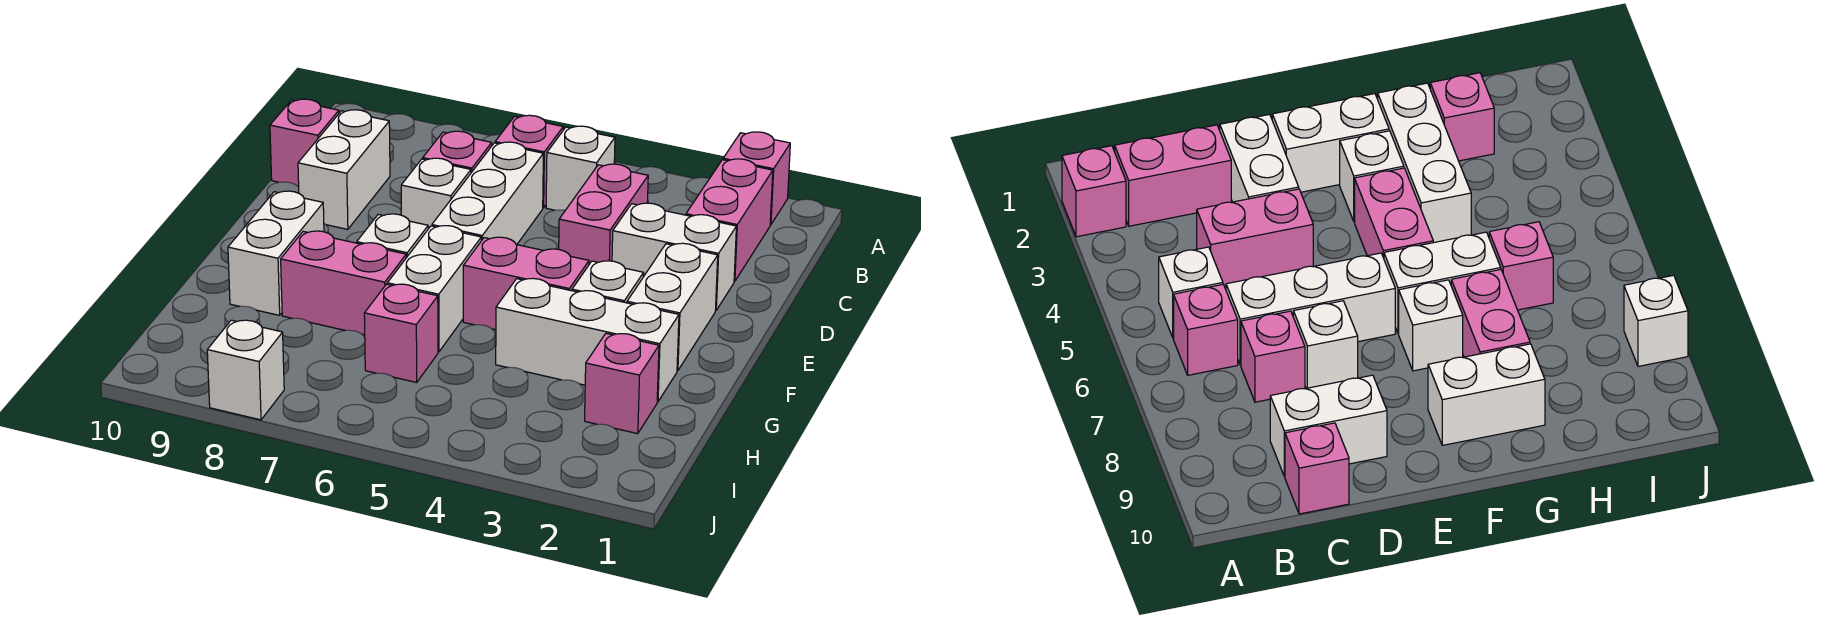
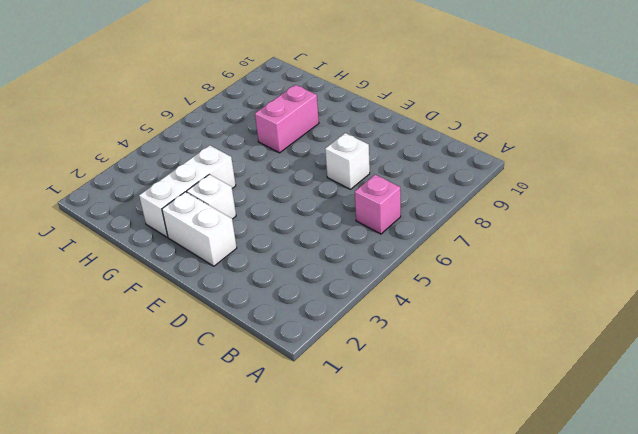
none -> pink brick A2 level 1
none -> pink brick B2:C2 level 1
none -> white brick B5 level 1

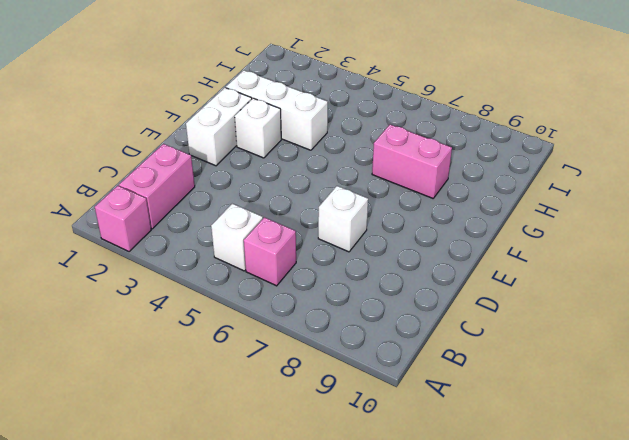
none -> pink brick C4:D4 level 1
none -> white brick C6:E6 level 1
none -> pink brick C7 level 1

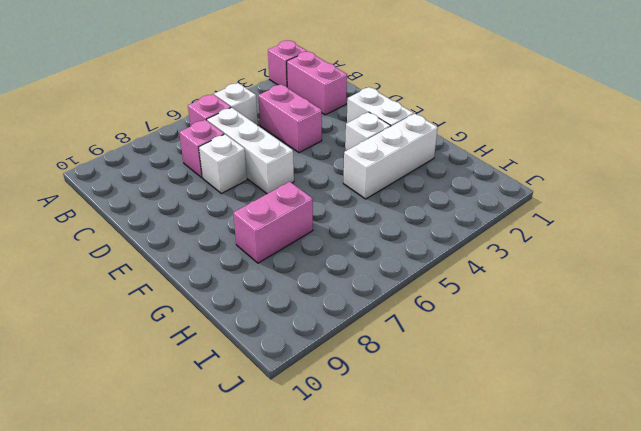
none -> white brick C9:D9 level 1
none -> pink brick C10 level 1
none -> white brick D2:D3 level 1

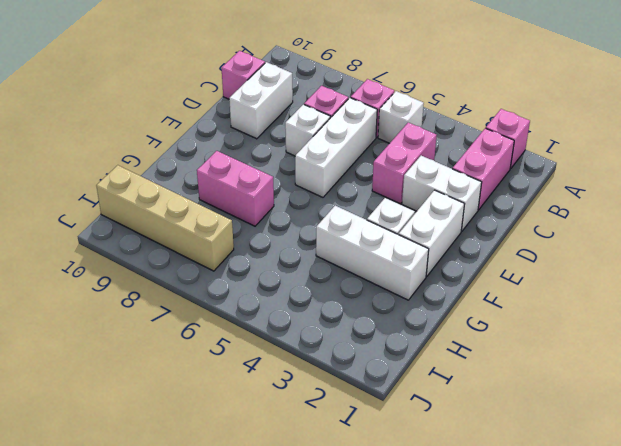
tan brick I7:I10 level 1 -> none
none -> pink brick F4:F5 level 1
none -> white brick F6:G6 level 1
none -> white brick F7 level 1

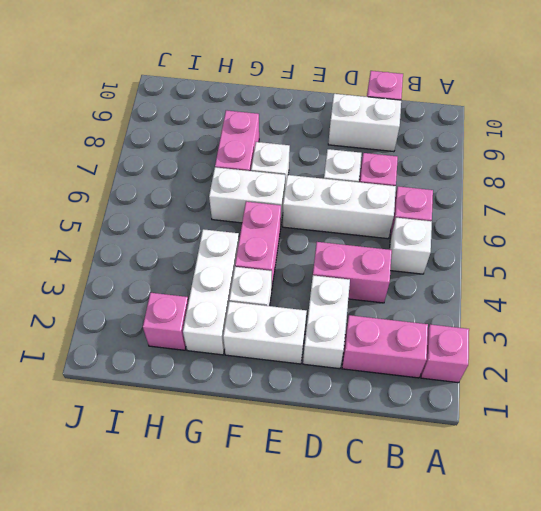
none -> white brick F9:G9 level 1
none -> pink brick H6 level 1
none -> white brick J8 level 1

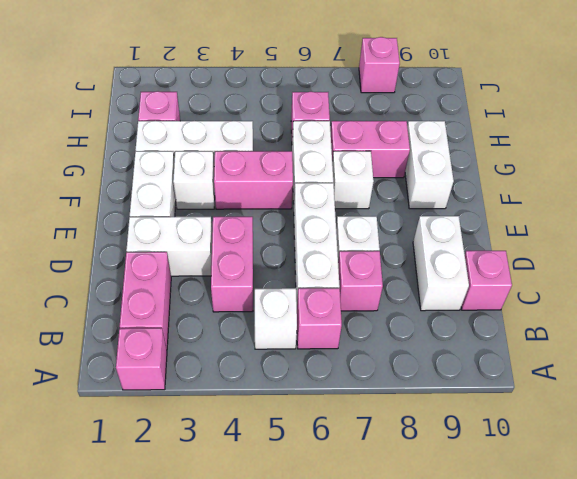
pink brick J8 level 1 -> white brick J8 level 1

